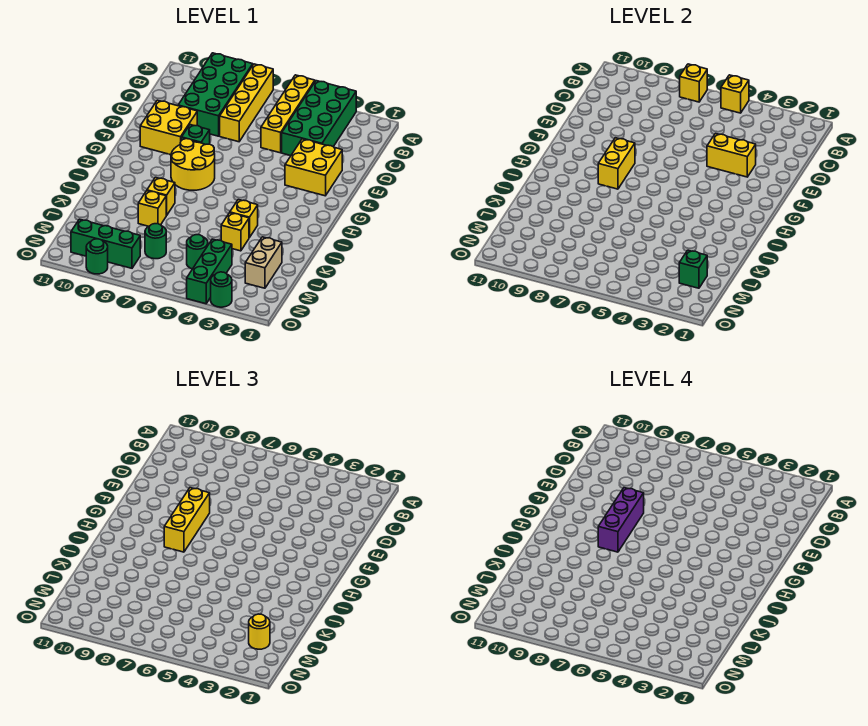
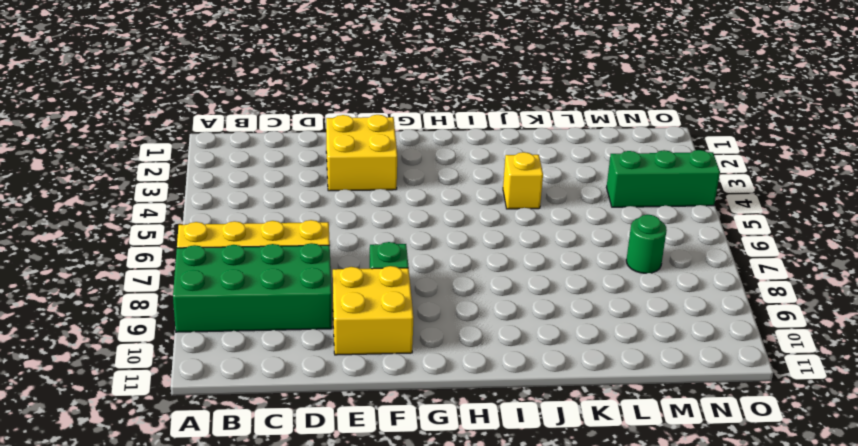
none -> green brick A3:D4 level 1
none -> yellow brick A5:D5 level 1
none -> yellow round brick G7:H8 level 1

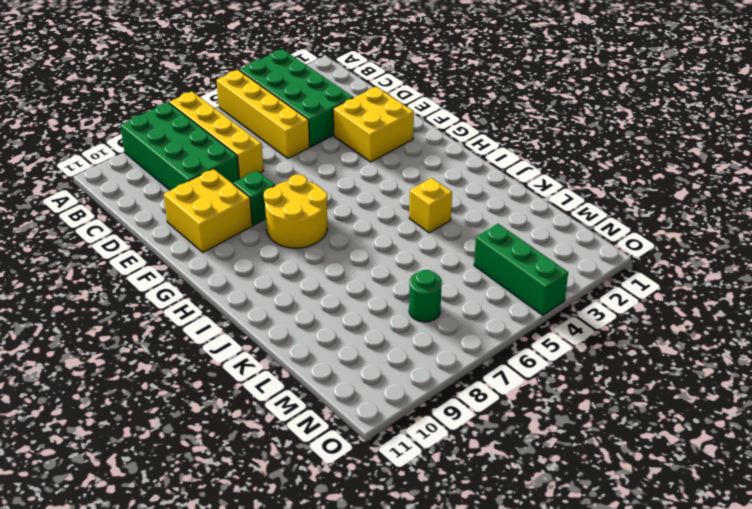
none -> yellow brick J8 level 1
none -> yellow brick K4 level 1
none -> yellow brick K8 level 1

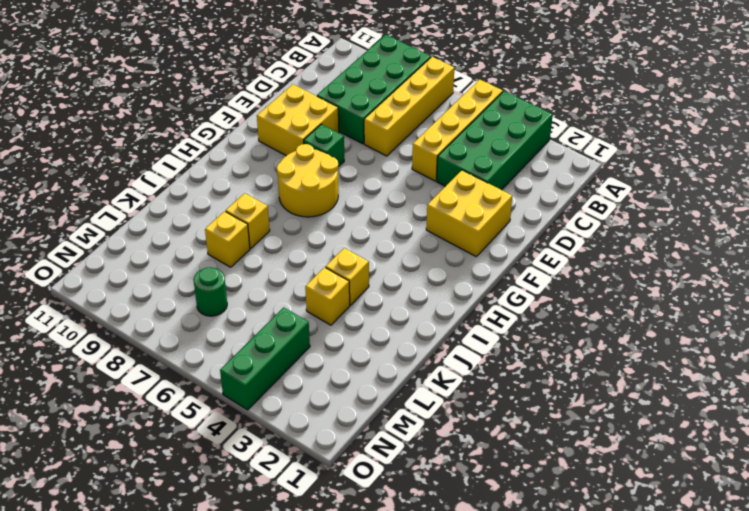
none -> tan brick L2:M2 level 1
none -> green round brick M5 level 1
none -> green brick N8:N10 level 1

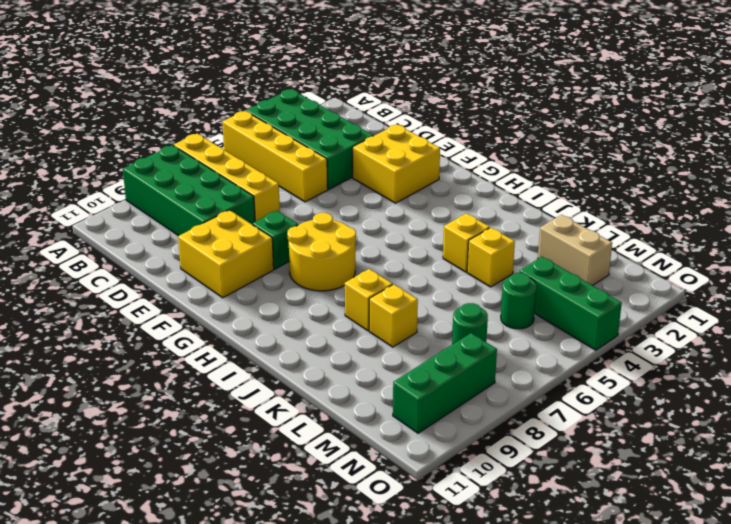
none -> green round brick O3 level 1
none -> green round brick O9 level 1
none -> yellow brick A5 level 2

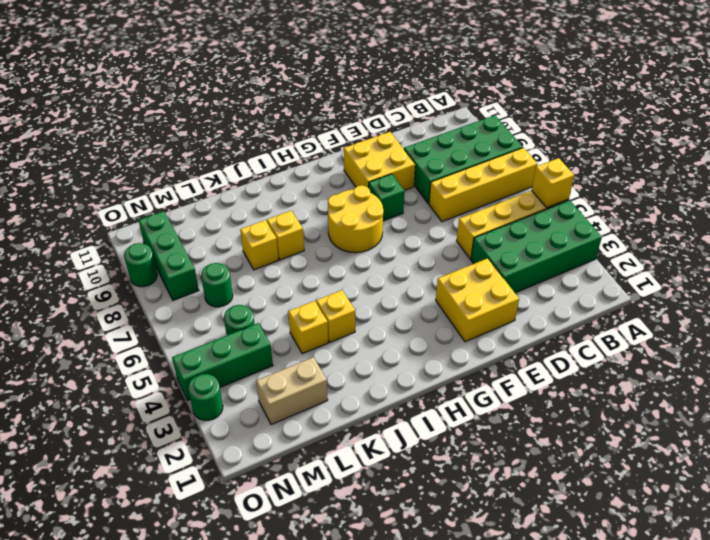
none -> yellow brick A7 level 2
none -> yellow brick E3:E4 level 2
none -> yellow brick G8:H8 level 2

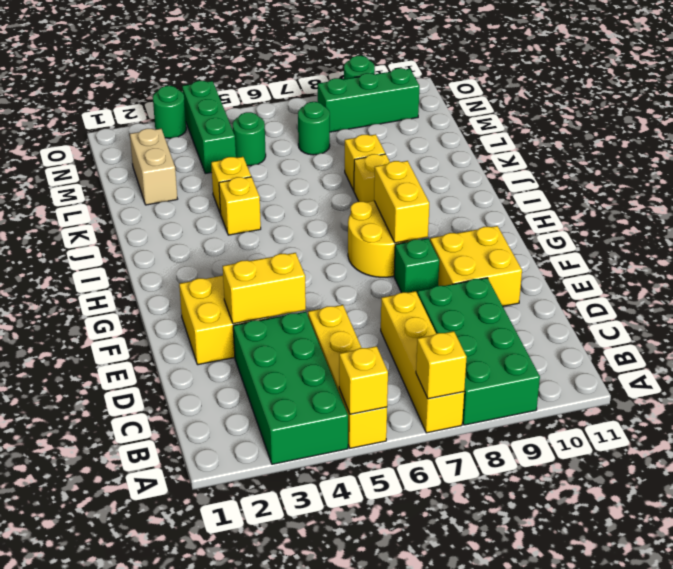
none -> green brick M2 level 2
none -> yellow brick F8:H8 level 3
none -> yellow round brick M2 level 3

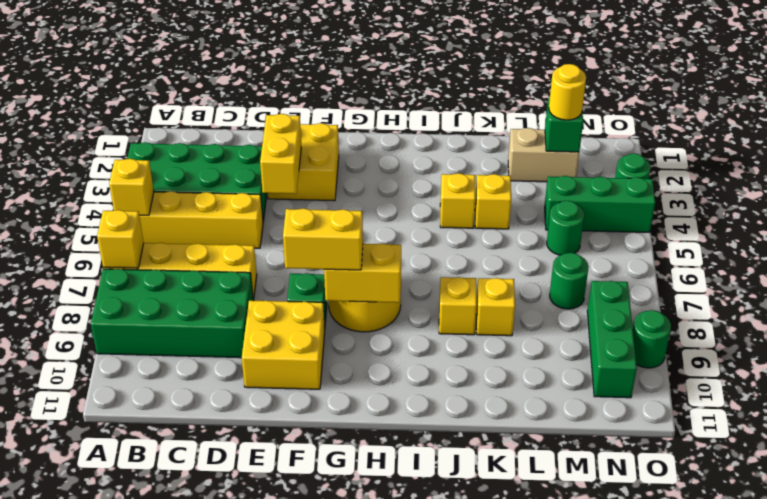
yellow brick F8:G8 level 3 -> yellow brick F8:H8 level 3
none -> purple brick F8:H8 level 4

